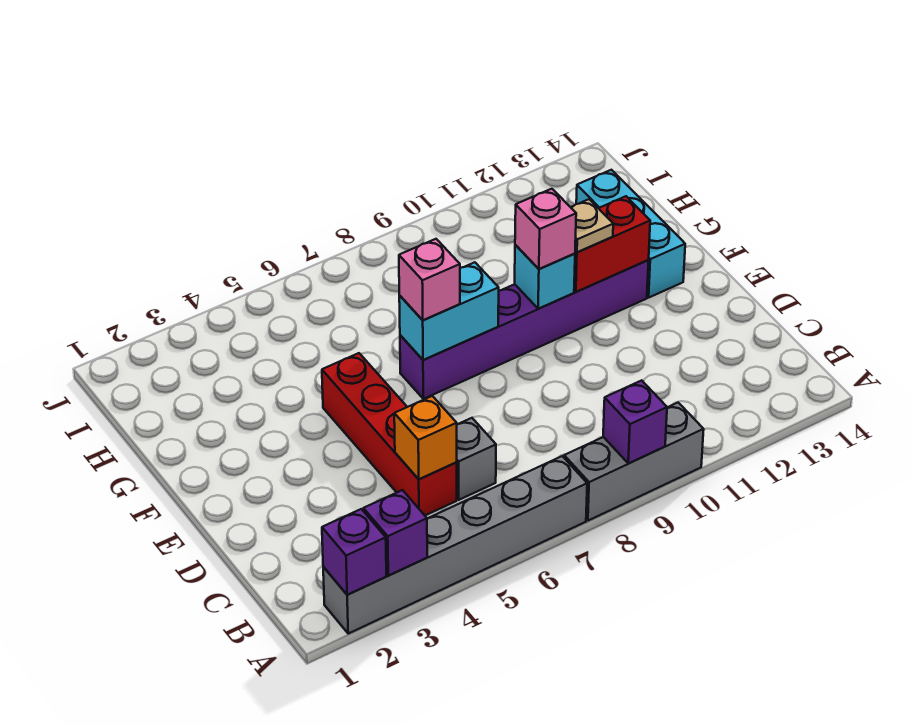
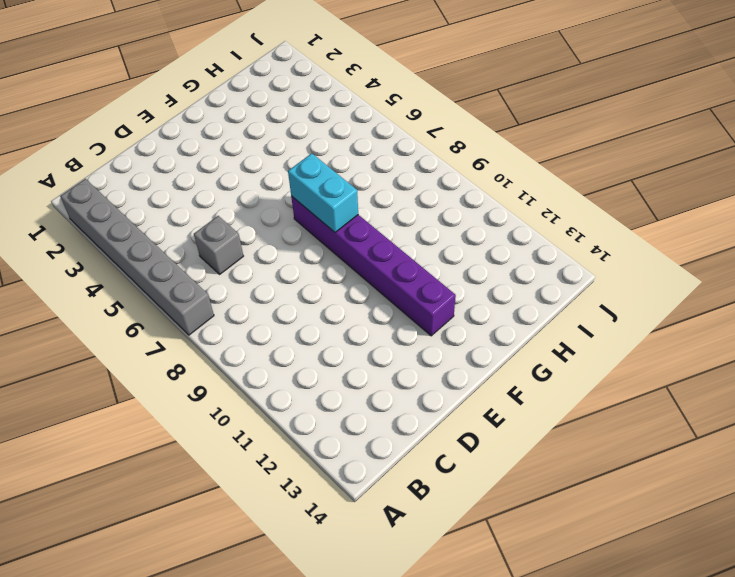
none -> grey brick A8:A10 level 1
none -> red brick C5:F5 level 1
none -> cyan brick F13:H13 level 1

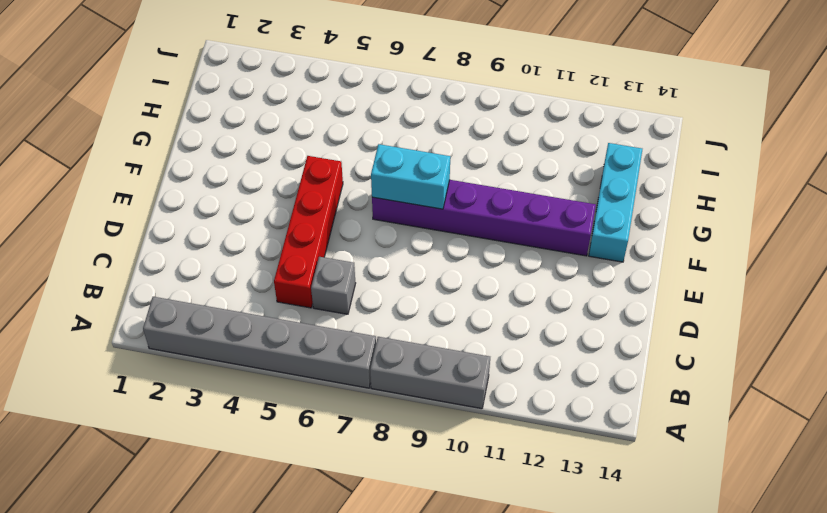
none -> purple brick A2 level 2
none -> purple brick A3 level 2
none -> purple brick A9 level 2

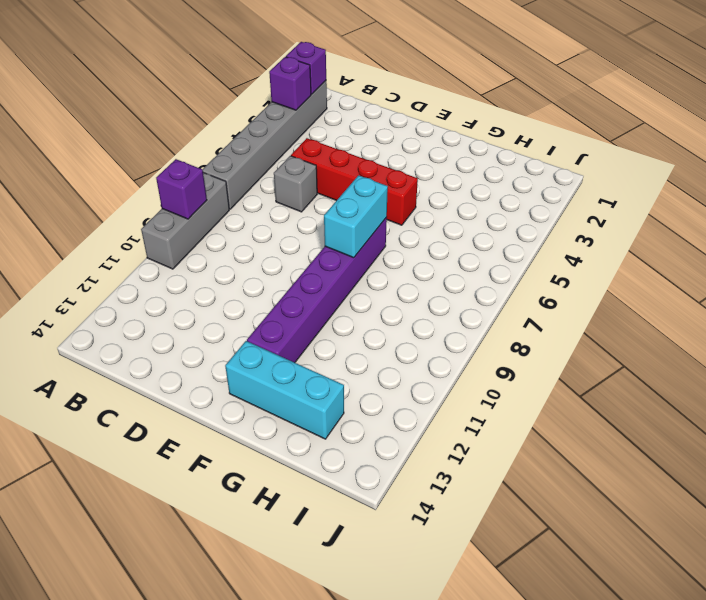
none -> orange brick C5 level 2
none -> cyan brick F10 level 2
none -> red brick F11:F12 level 2

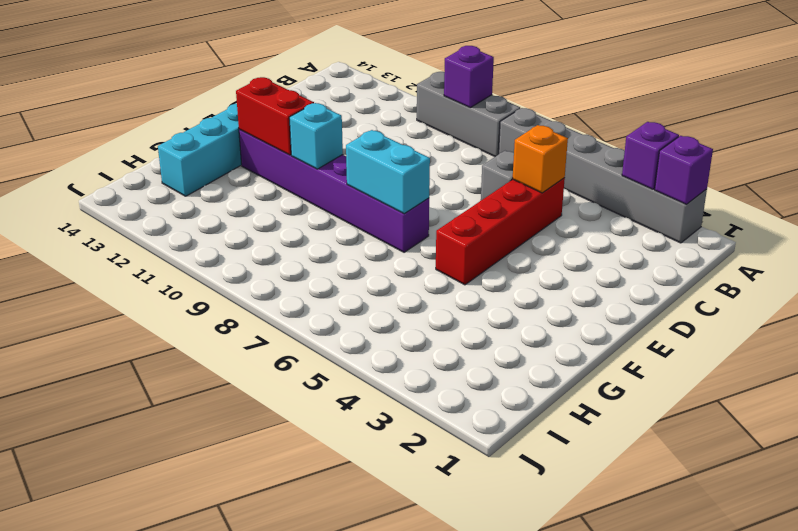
none -> pink brick F7 level 3
none -> pink brick F10 level 3
none -> tan plate F11 level 3

